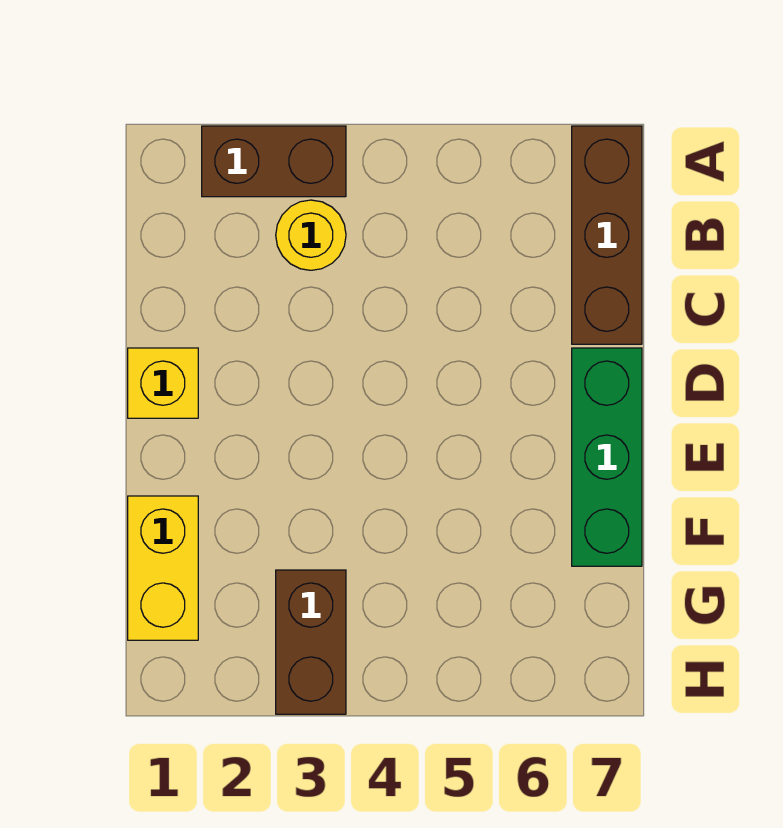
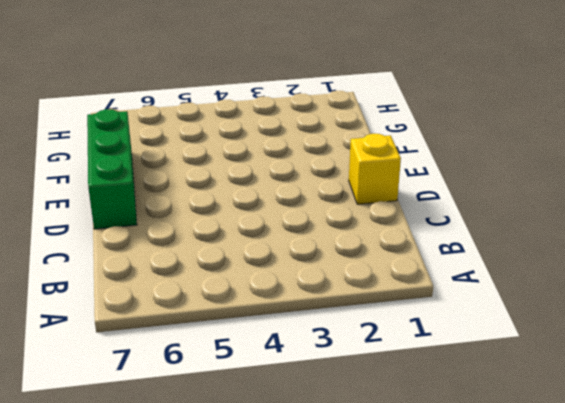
none -> brown brick A2:A3 level 1
none -> brown brick A7:C7 level 1

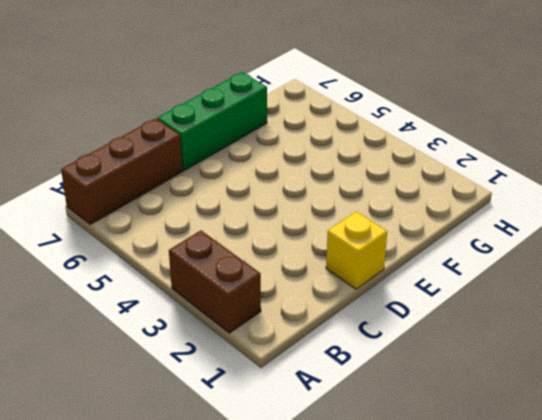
none -> yellow round brick B3 level 1
none -> yellow brick F1:G1 level 1

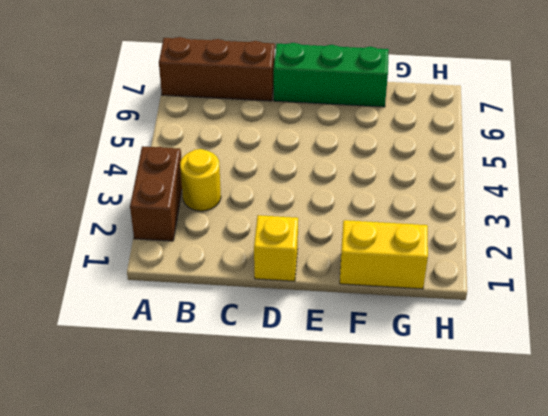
none -> brown brick G3:H3 level 1

